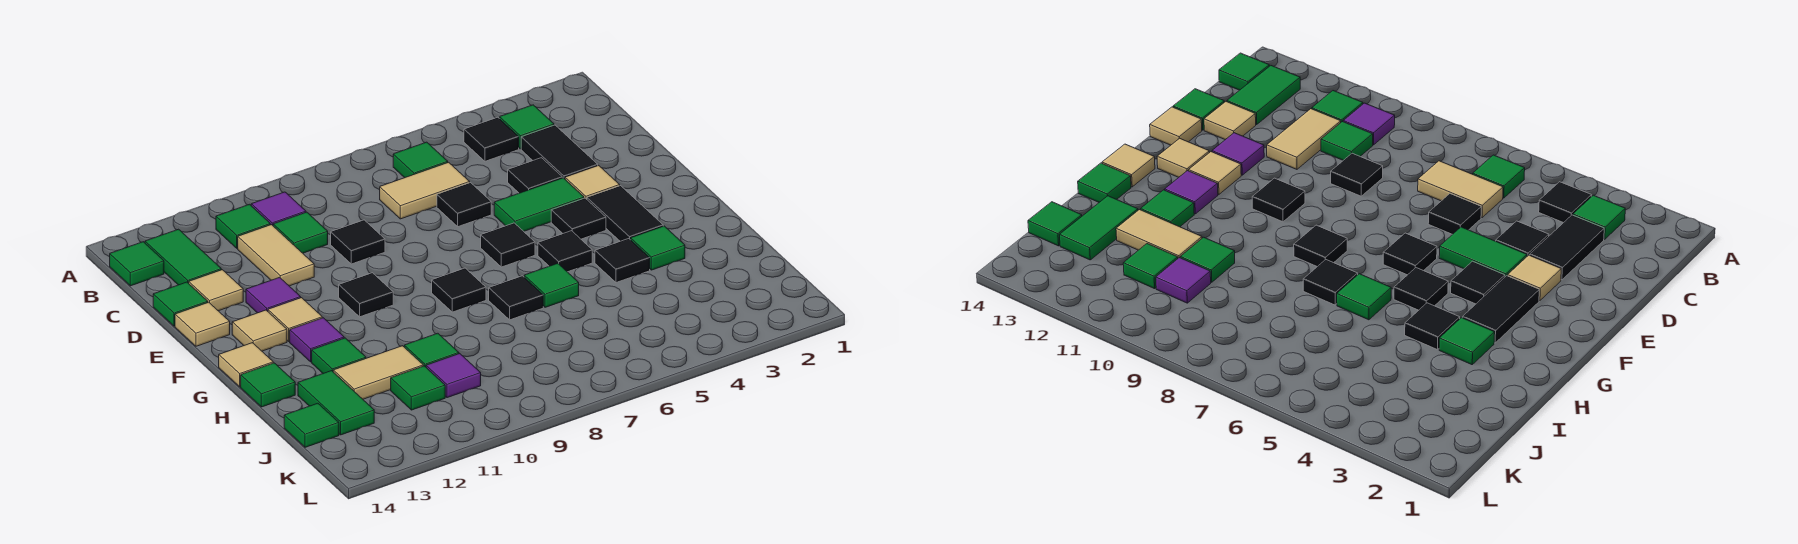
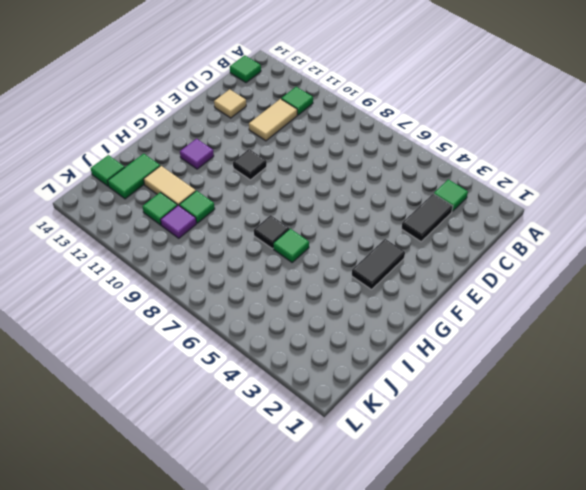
none -> black tile B4 level 1
none -> green tile B6 level 1
none -> purple tile B10 level 1
none -> green tile B13:C13 level 1

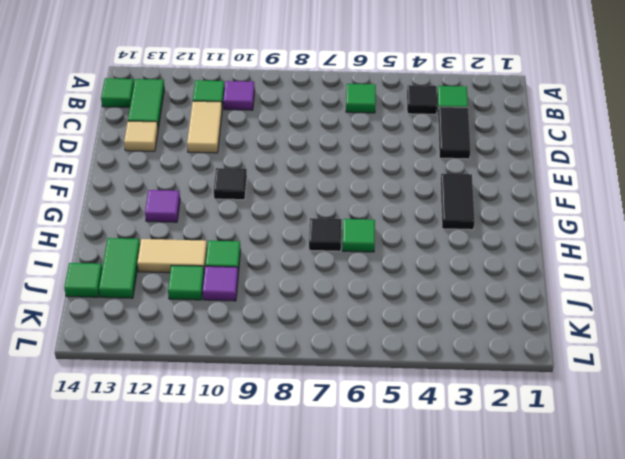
none -> tan tile C6:C7 level 1
none -> green tile C10 level 1
none -> black tile D4 level 1
none -> black tile D6 level 1

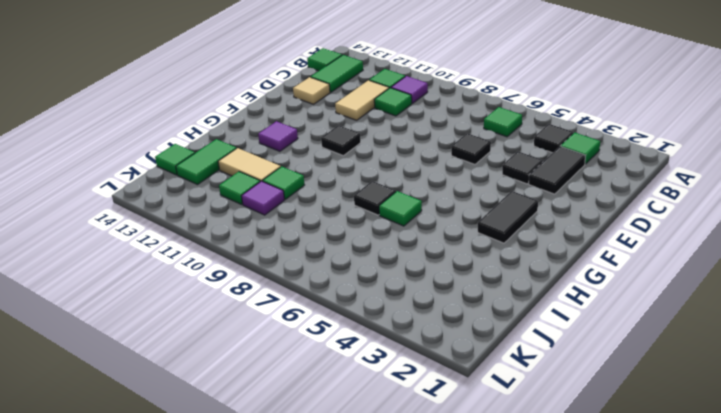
none -> tan tile C6:C7 level 1
none -> black tile D9 level 1
none -> green tile D14 level 1
none -> tan tile E3 level 1

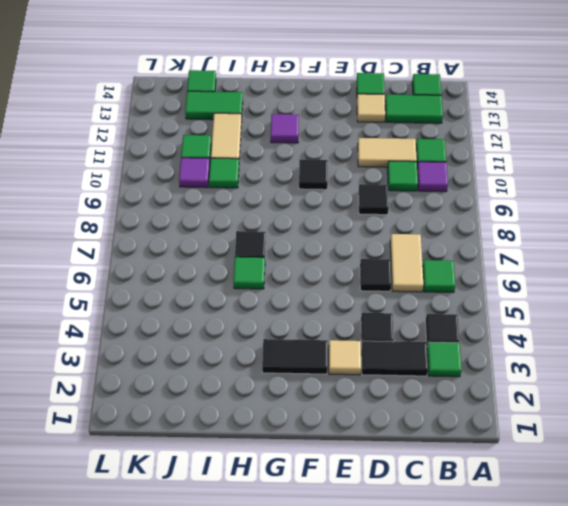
none -> green tile E4:E5 level 1
none -> purple tile E12 level 1
none -> tan tile E14 level 1
none -> black tile F4 level 1

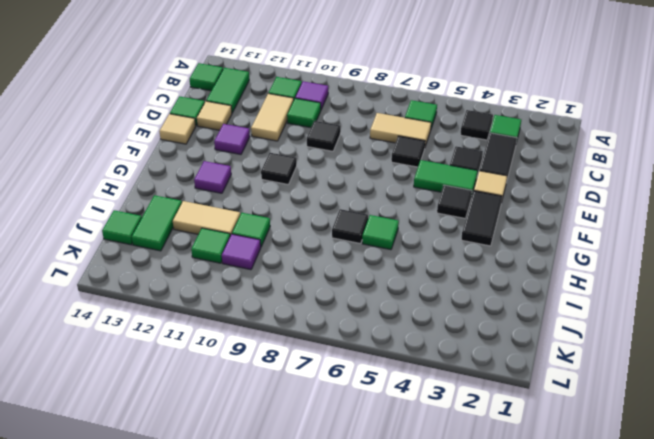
none -> black tile F6 level 1
none -> tan tile F12 level 1
none -> tan tile F13 level 1
none -> black tile G5 level 1

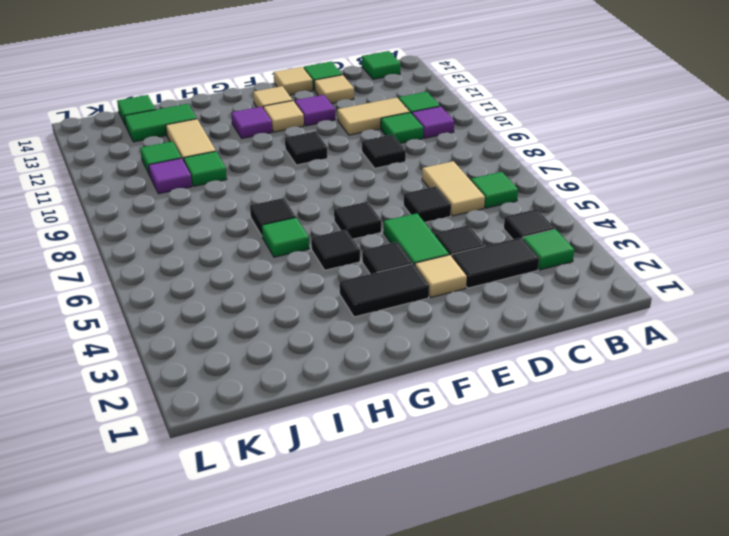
none -> green tile B13:C13 level 1
none -> black tile G8 level 1
none -> tan tile G14 level 1
none -> green tile H3 level 1

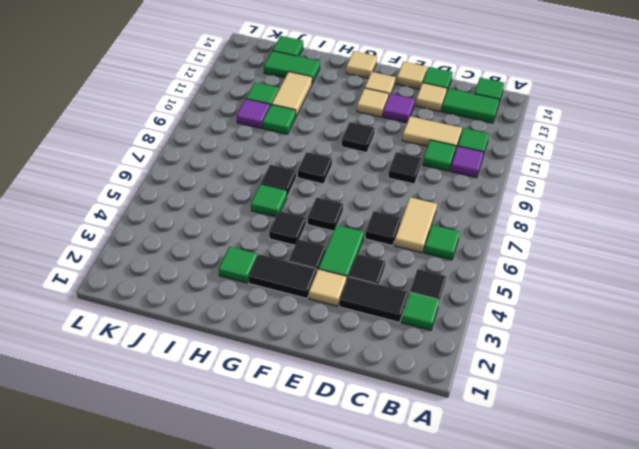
none -> purple tile G12 level 1
none -> black tile H4 level 1
none -> green tile H12 level 1
none -> green tile H14 level 1

